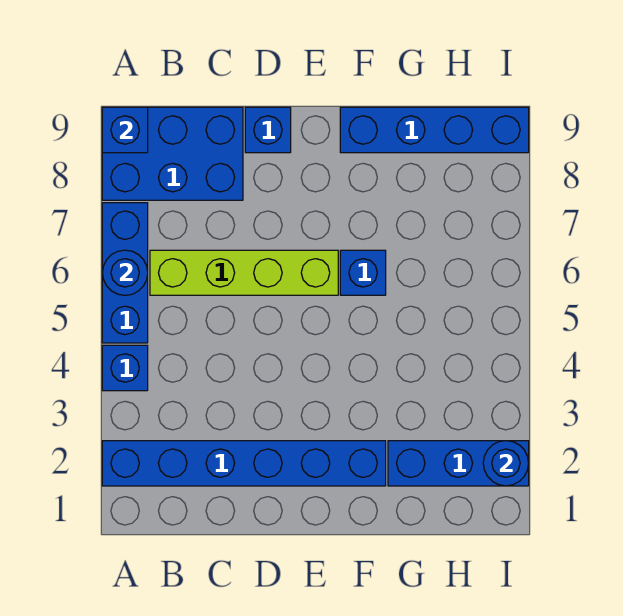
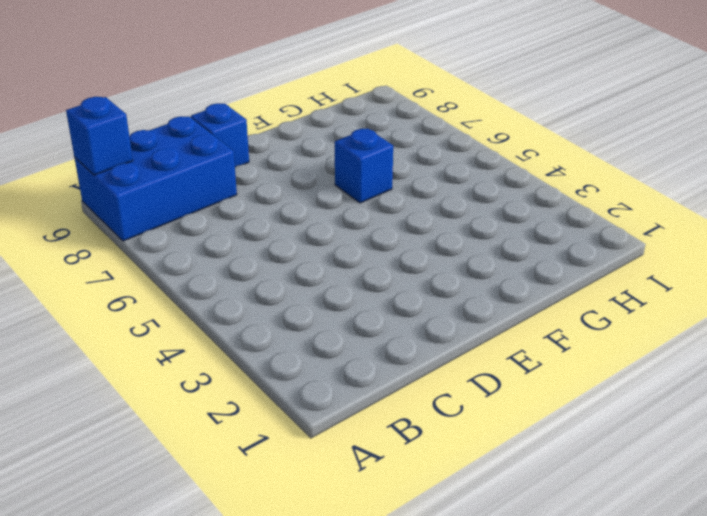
none -> blue brick A2:F2 level 1
none -> blue brick A4 level 1
none -> blue brick A5:A7 level 1

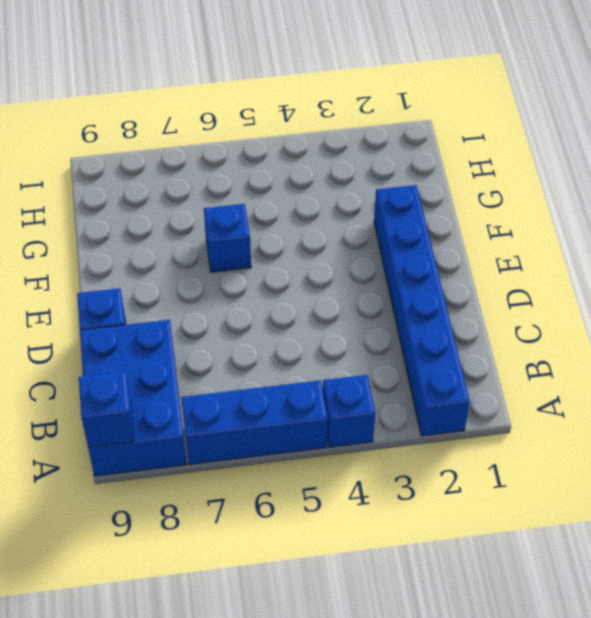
none -> lime brick B6:E6 level 1
none -> blue brick F9:I9 level 1
none -> blue brick G2:I2 level 1

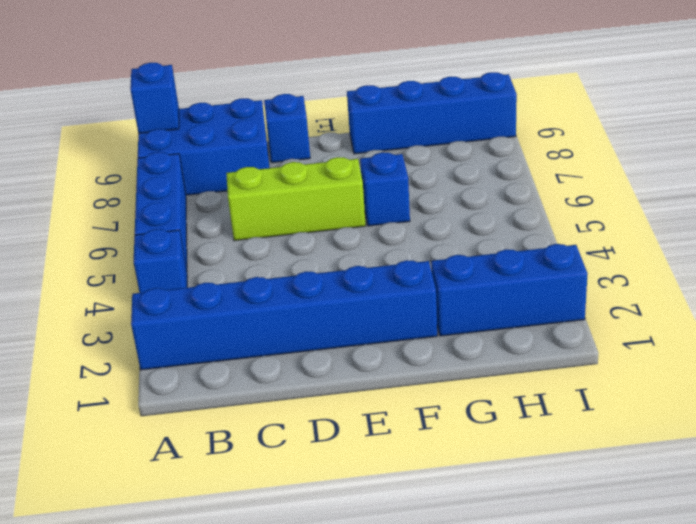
lime brick C6:E6 level 1 -> lime brick B6:E6 level 1
none -> blue round brick A6 level 2
none -> blue round brick I2 level 2

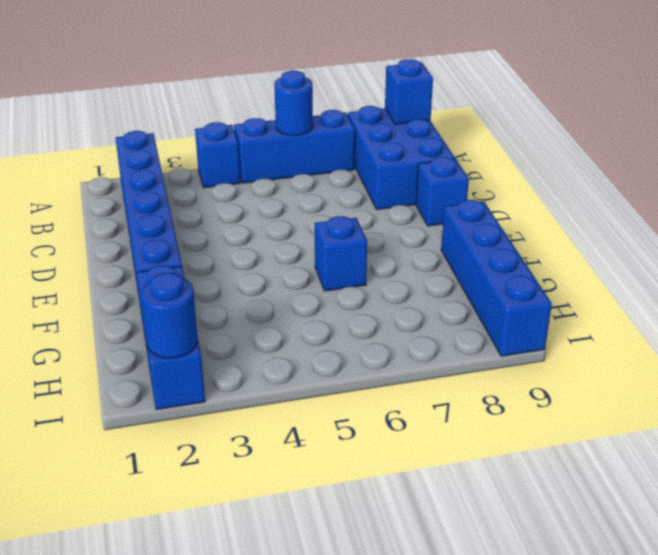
none -> lime brick B6:E6 level 1

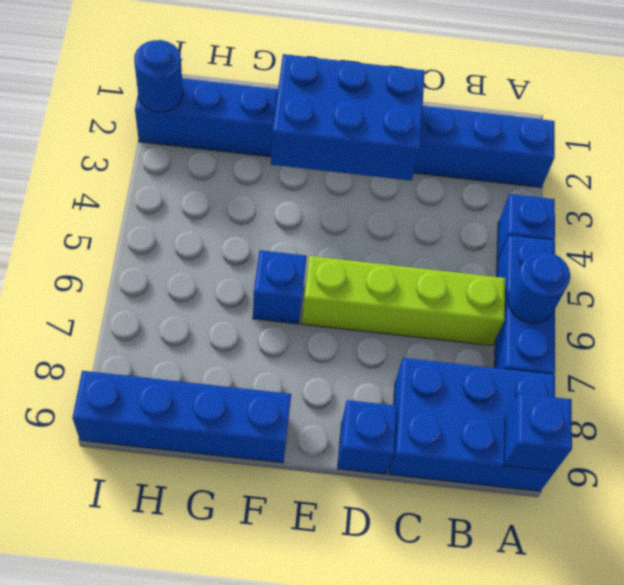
blue brick D2:F3 level 2 -> none

